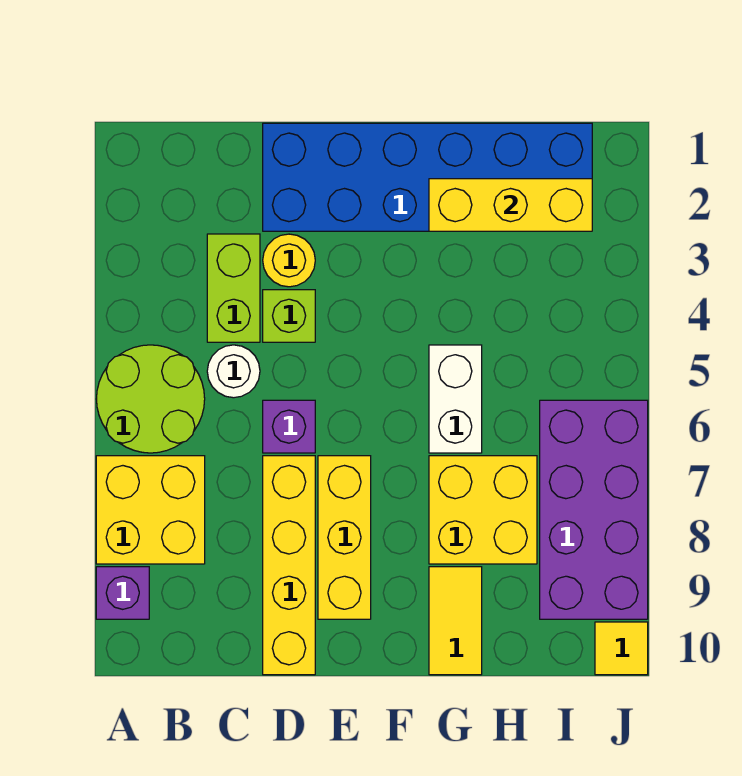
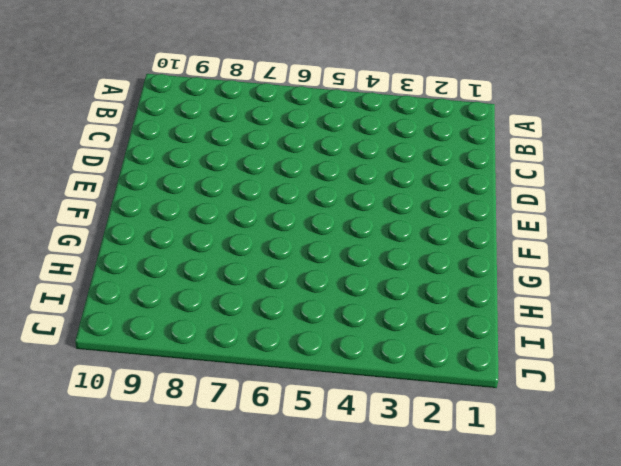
none -> lime round brick A5:B6 level 1
none -> yellow brick A7:B8 level 1
none -> purple brick A9 level 1

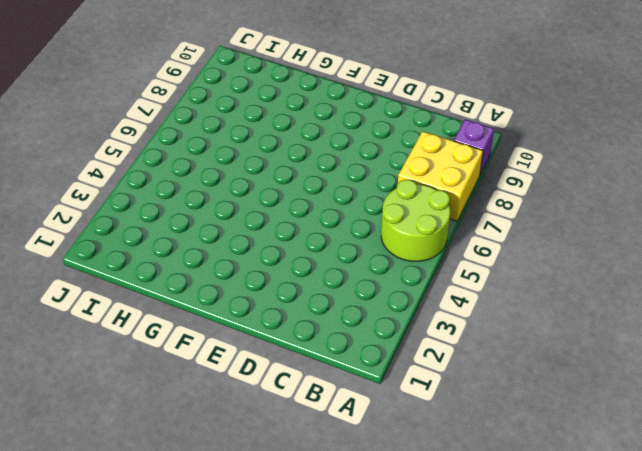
none -> lime brick C3:C4 level 1
none -> white round brick C5 level 1
none -> blue brick D1:I2 level 1

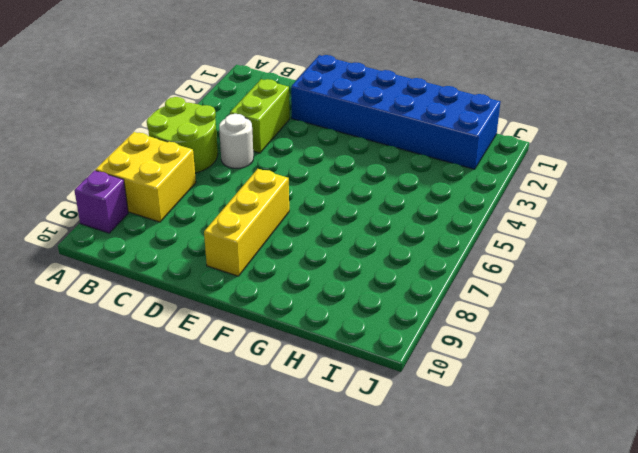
none -> yellow round brick D3 level 1
none -> lime brick D4 level 1
none -> purple brick D6 level 1

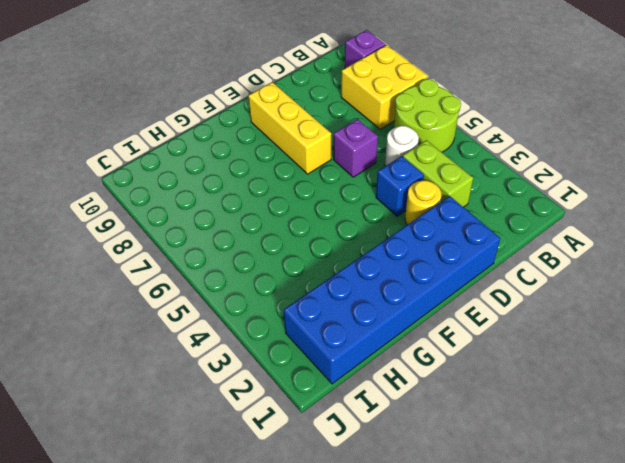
blue brick D4 level 1 -> lime brick D4 level 1
none -> yellow brick D7:D10 level 1
none -> white brick G5:G6 level 1
none -> yellow brick G7:H8 level 1

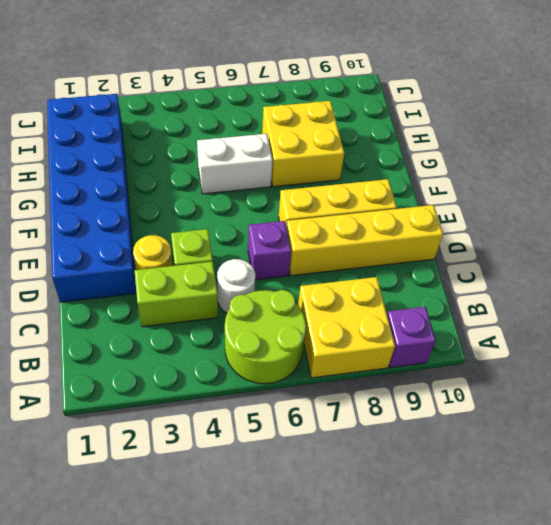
none -> yellow tile G9:G10 level 1
none -> purple brick I6:J9 level 1
none -> yellow tile J10 level 1

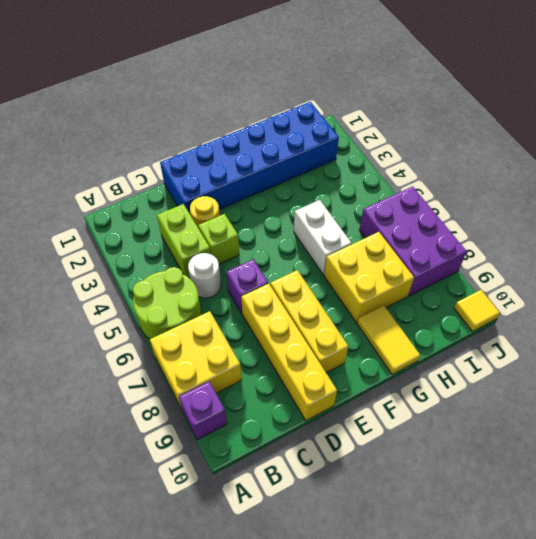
purple brick I6:J8 level 1 -> purple brick I6:J9 level 1
none -> yellow brick G2:I2 level 2

